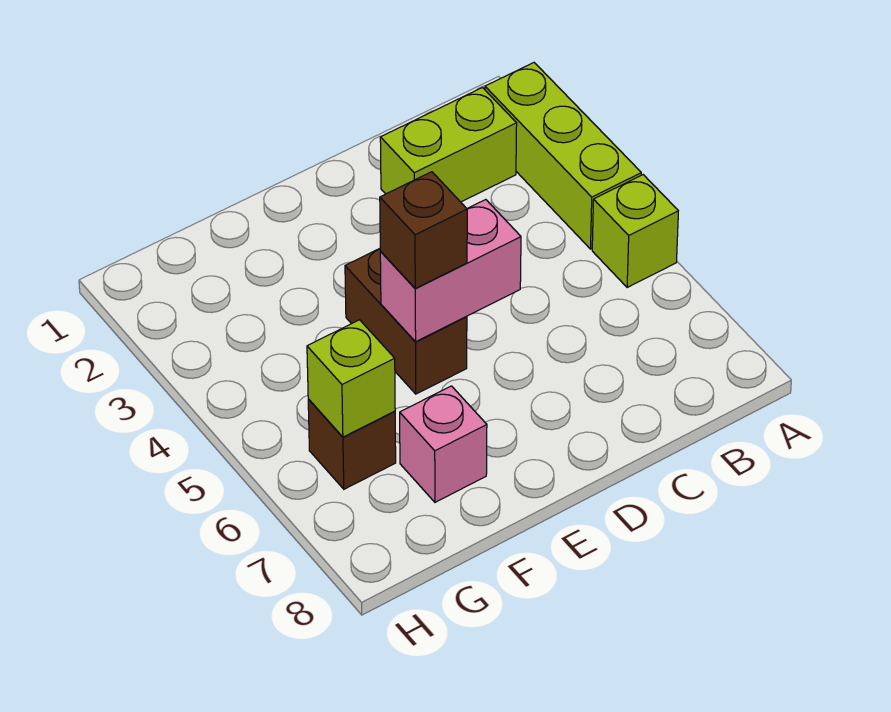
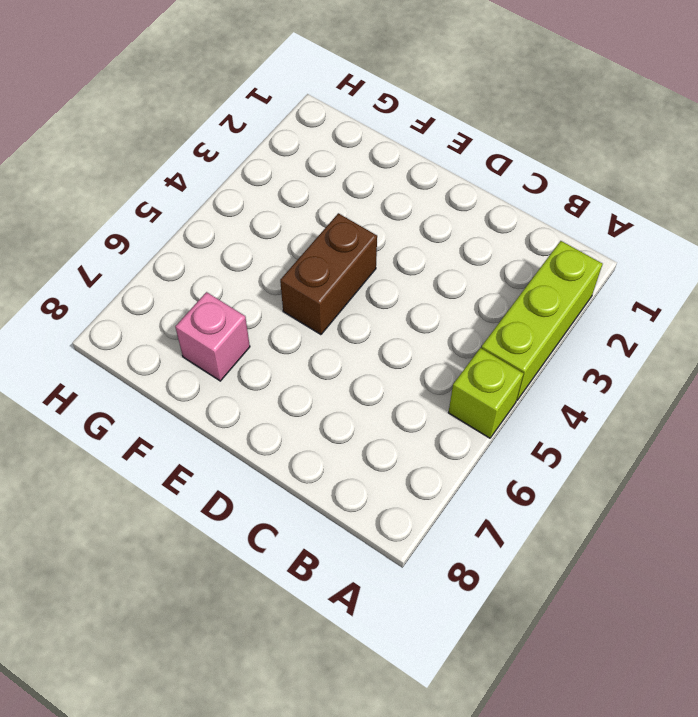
none -> lime brick B2:C2 level 1
none -> brown brick G6 level 1

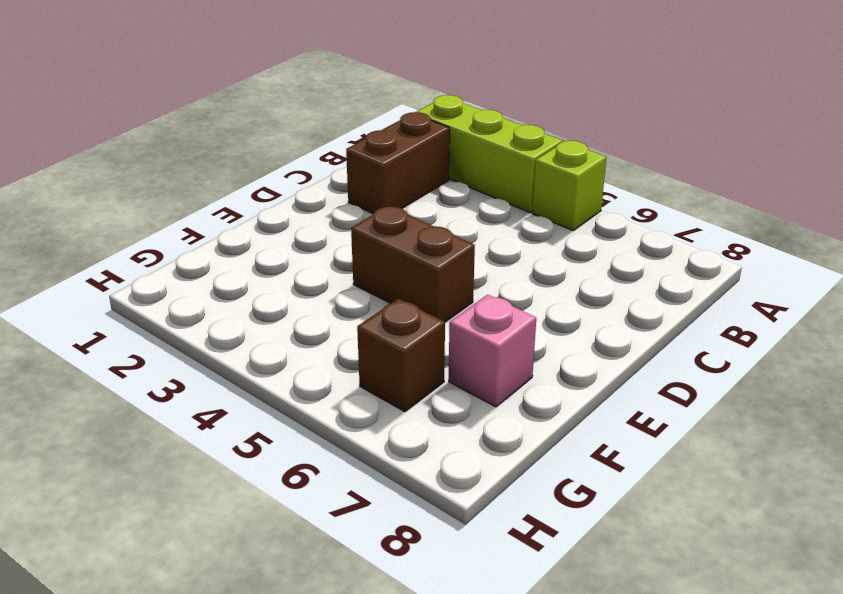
brown brick B2:C2 level 1 -> lime brick B2:C2 level 1
none -> pink brick D5:E5 level 2
none -> lime brick G6 level 2

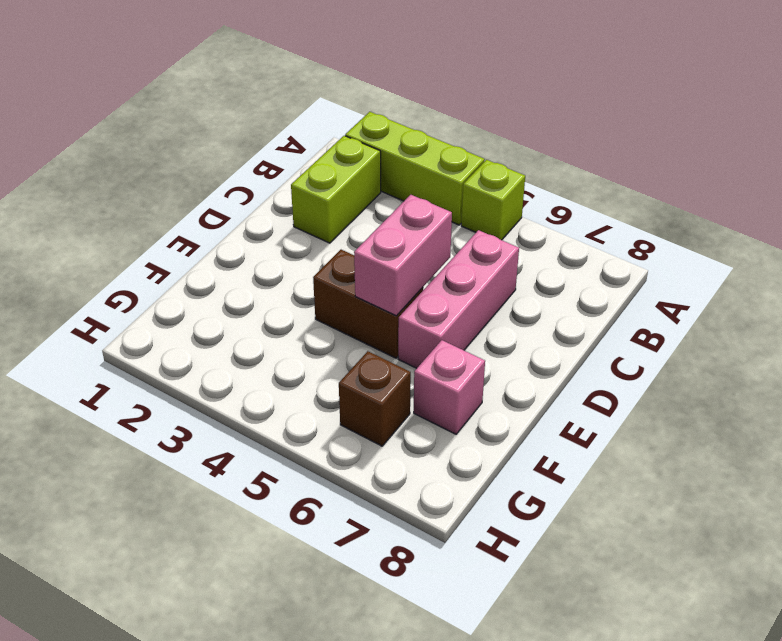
pink brick C6:E6 level 1 -> none
none -> lime brick G6 level 2
none -> brown brick E5 level 3

